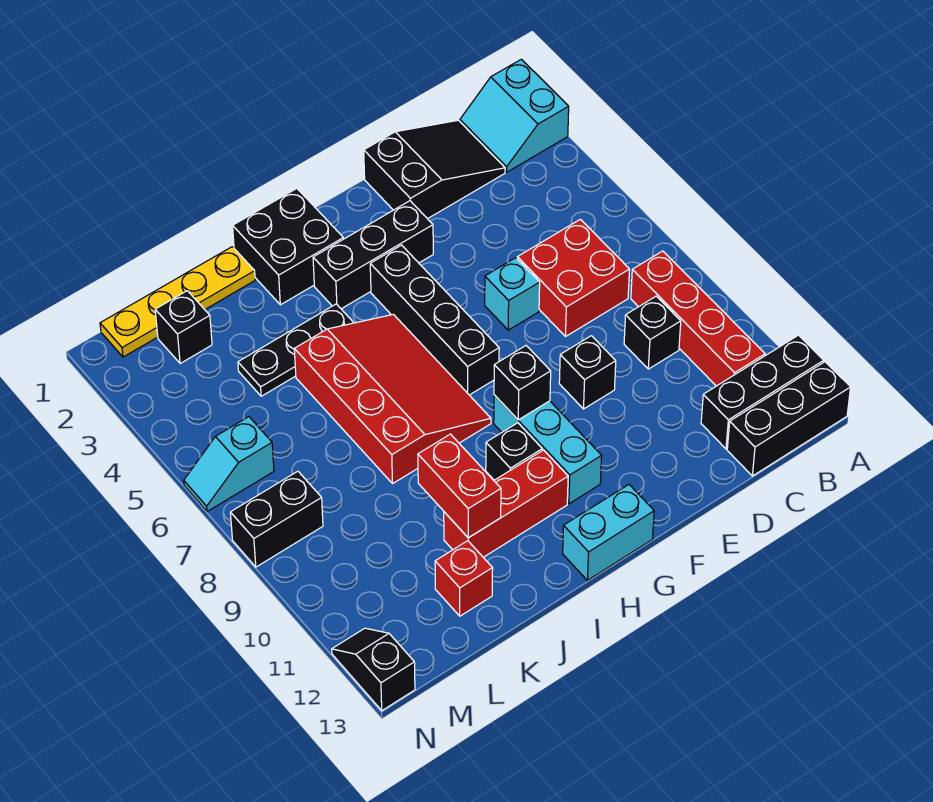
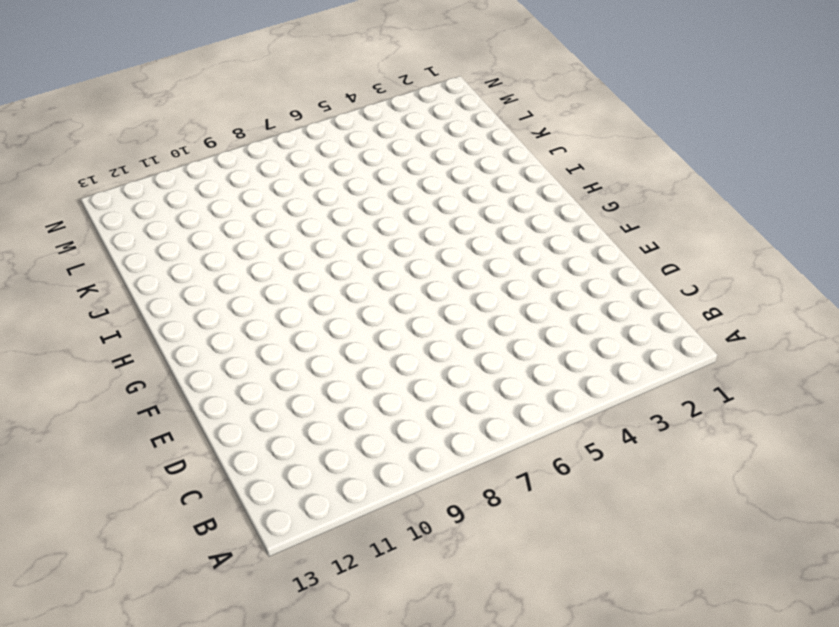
none -> cyan slope A1:B2 level 1 top A
none -> black brick A12:C12 level 1
none -> black brick A13:C13 level 1

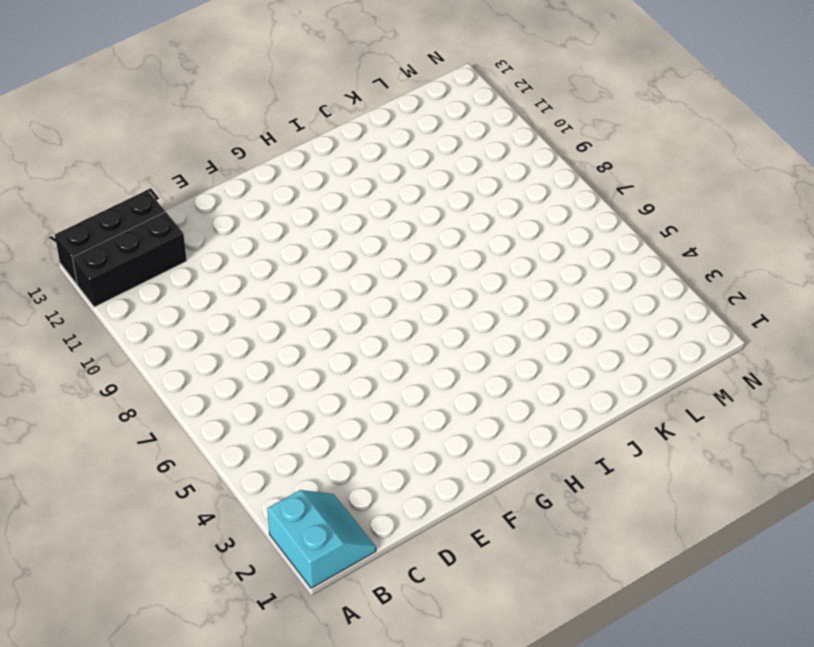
none -> red brick B8:B11 level 1
none -> black slope C1:E2 level 1 top E
none -> red brick C6:D7 level 1

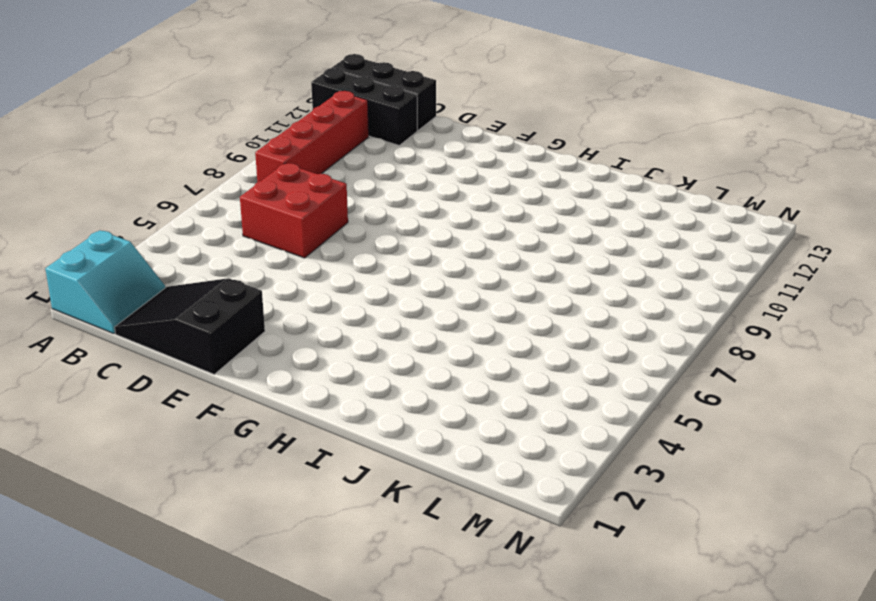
none -> black brick C9 level 1
none -> cyan brick E6 level 1
none -> black brick E9 level 1

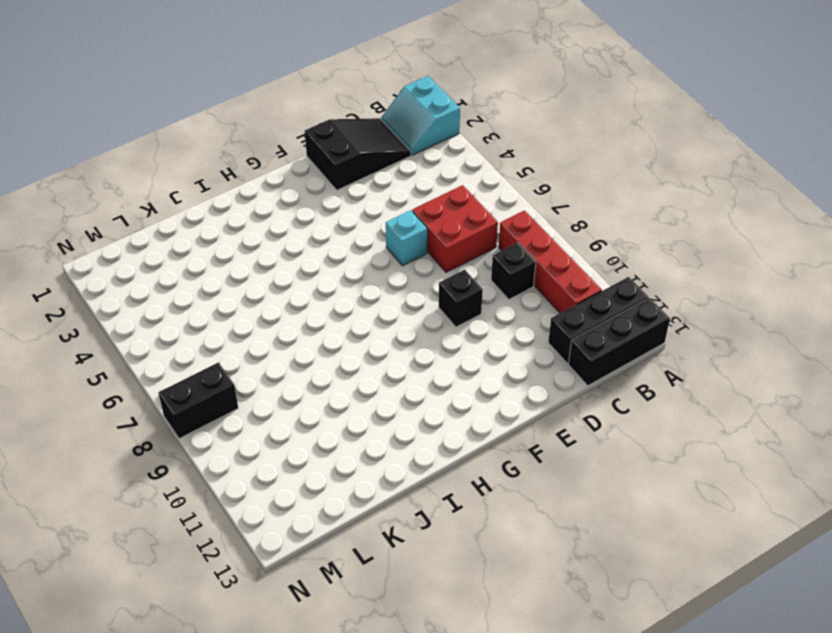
none -> black brick F3:H3 level 1
none -> black brick G4:G7 level 1
none -> cyan brick G9:G11 level 1

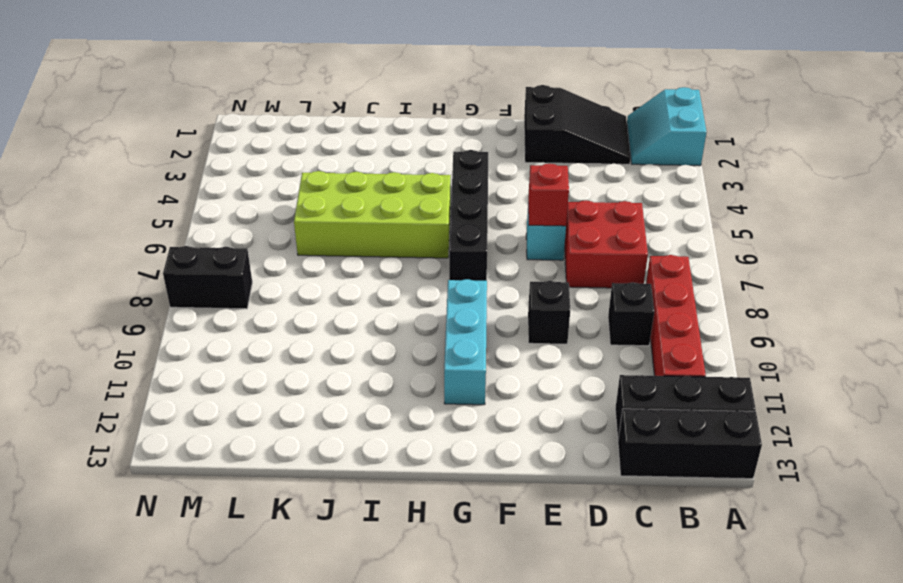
red brick E6 level 2 -> red brick K12 level 1
lime brick H5:K6 level 1 -> red slope H5:J8 level 1 top J
none -> black brick F3:H3 level 1
none -> cyan brick G13:H13 level 1
none -> black brick H1:I2 level 1

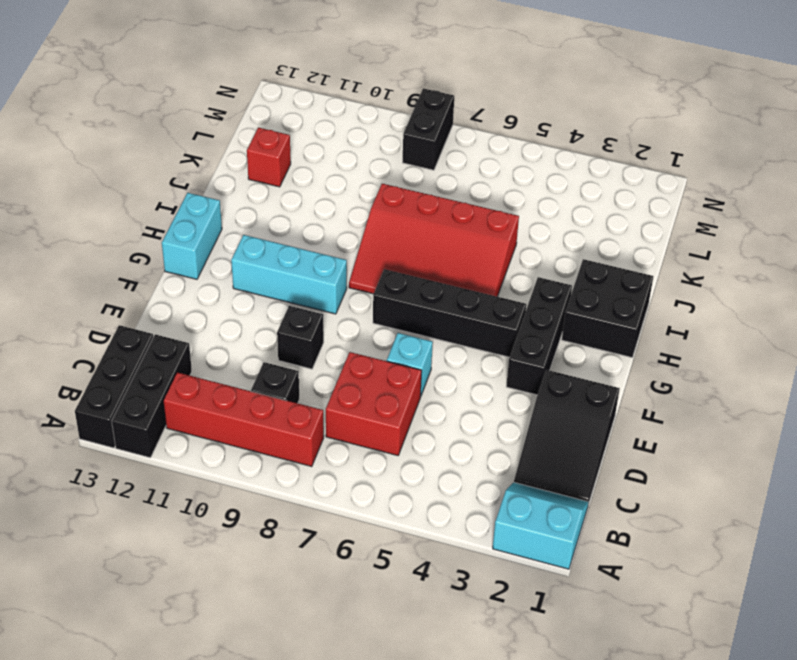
none -> black brick H10 level 1
none -> red brick H11:J11 level 1
none -> black plate I4:K4 level 1

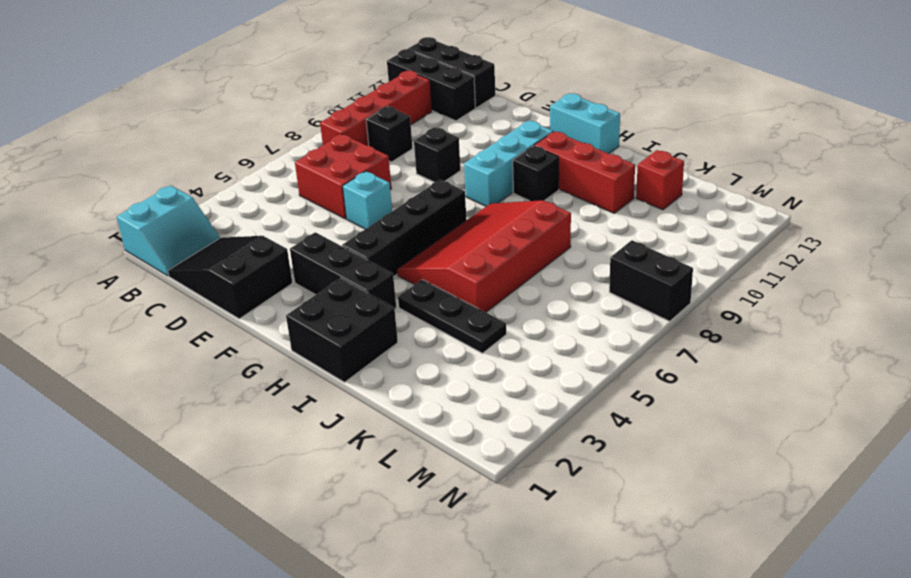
none -> yellow plate J1:M1 level 1
none -> black brick L2 level 1
none -> cyan slope M6:N6 level 1 top M

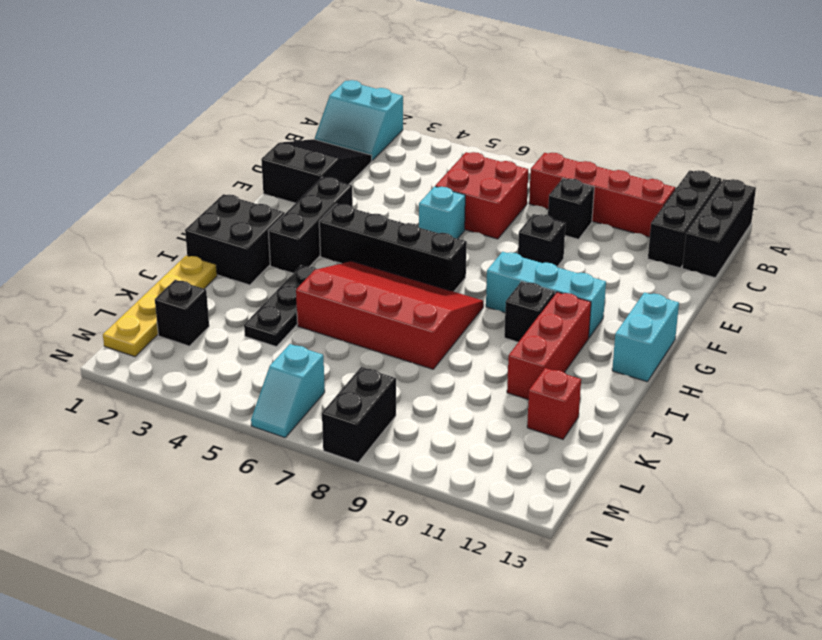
none -> black slope N12:N13 level 1 top 13
none -> black brick G9 level 2
none -> red brick J10:J11 level 2

